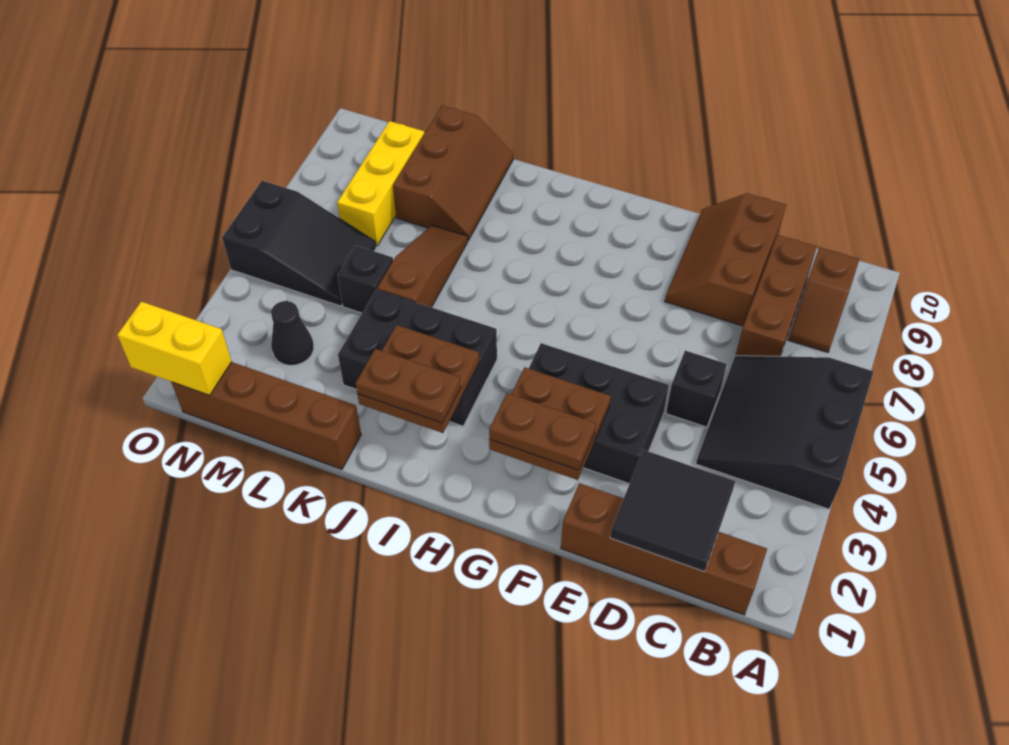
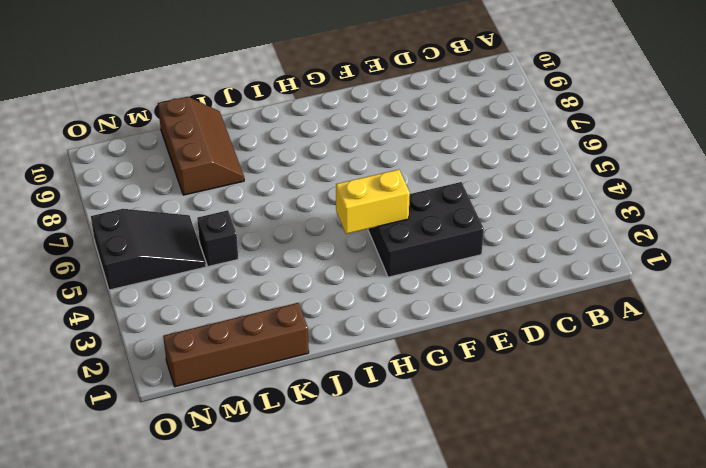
yellow brick G4:H4 level 2 -> yellow brick N1:O1 level 2
none -> black slope A4:C6 level 1 top A
none -> brown brick B1:E1 level 1
none -> brown slope B8:B9 level 1 top 9

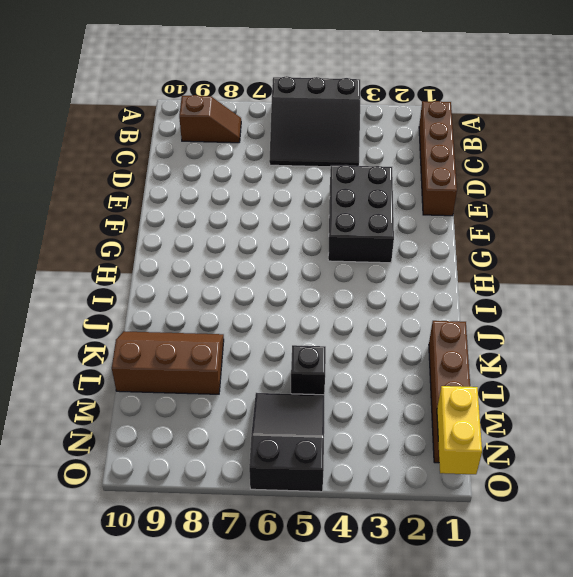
none -> brown brick C7:C9 level 1
none -> black brick D5 level 1
none -> brown slope D8:E10 level 1 top D

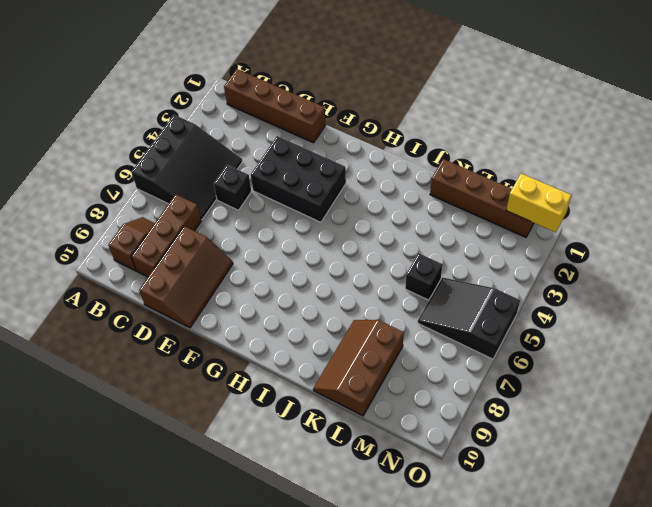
none -> black brick I3:K4 level 1
none -> brown slope K5:K7 level 1 top 5
none -> black cone M3 level 1

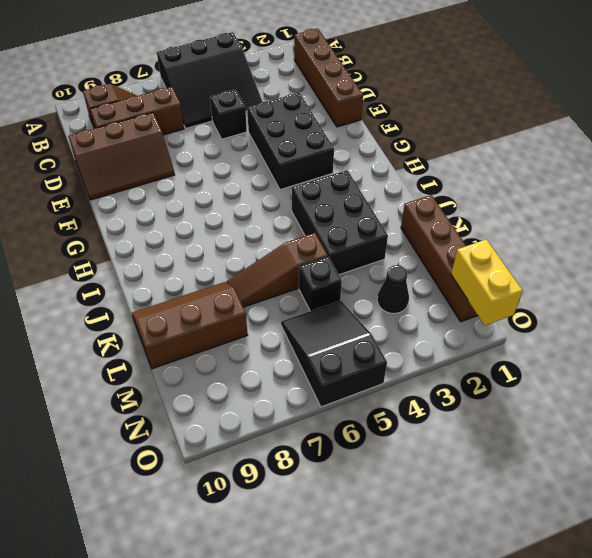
none -> yellow brick M7:M9 level 1
none -> black tile C1:D2 level 2
none -> brown plate F2:G3 level 2

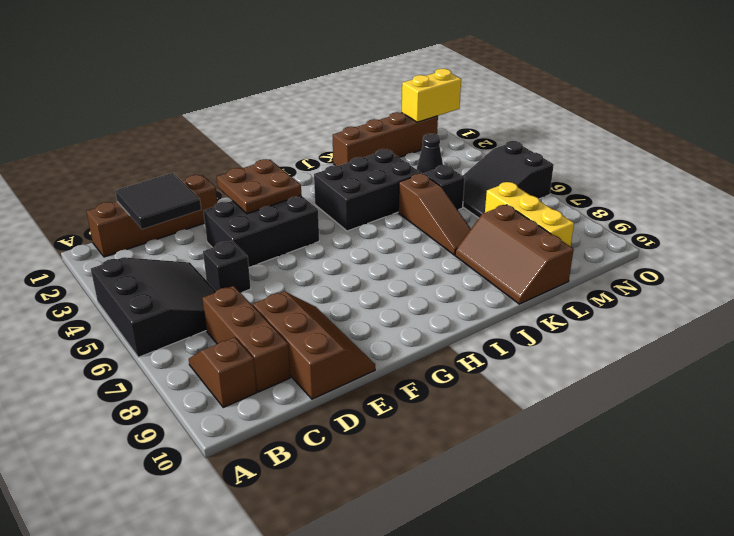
none -> brown plate I2:J3 level 2
none -> brown plate F2:G2 level 3
none -> brown plate I2:J2 level 3

